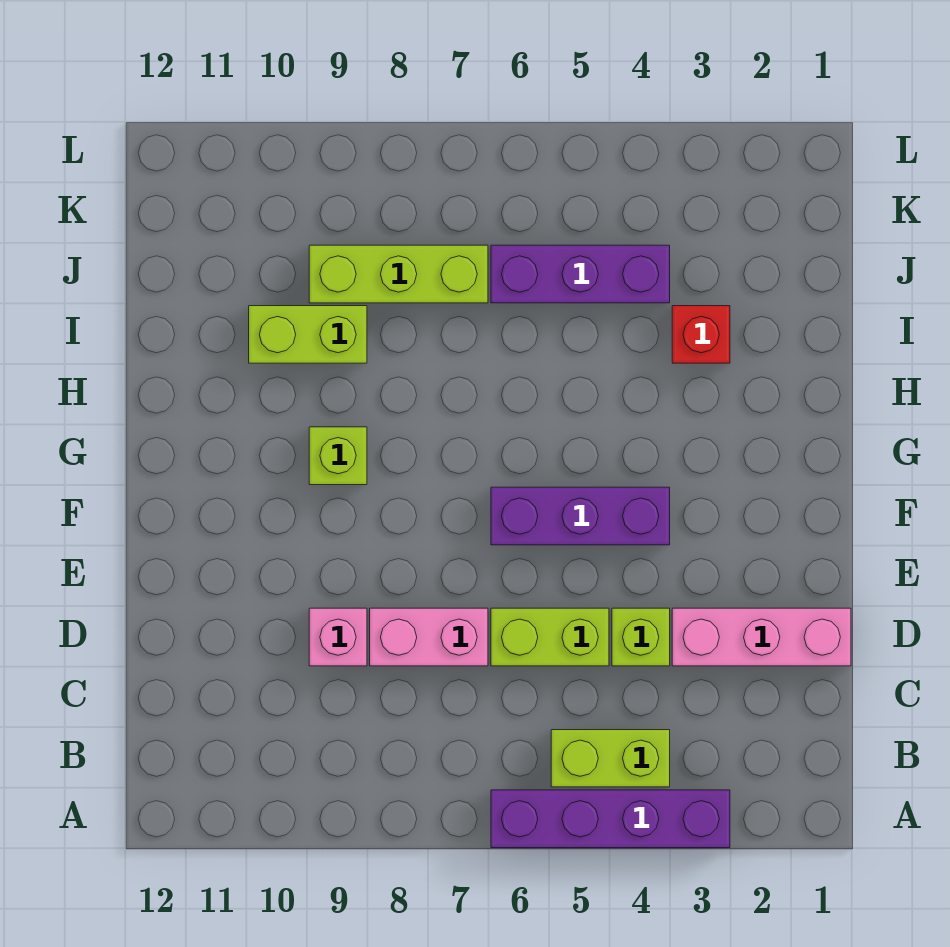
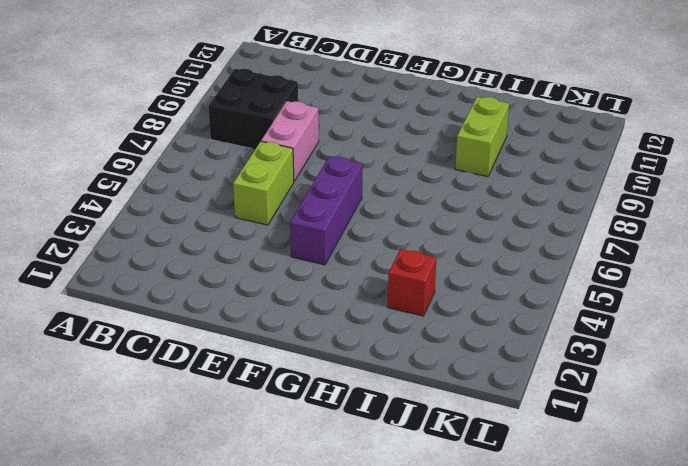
black brick B8:C9 level 1 -> none
none -> purple brick A3:A6 level 1
none -> lime brick B4:B5 level 1
none -> pink brick D1:D3 level 1

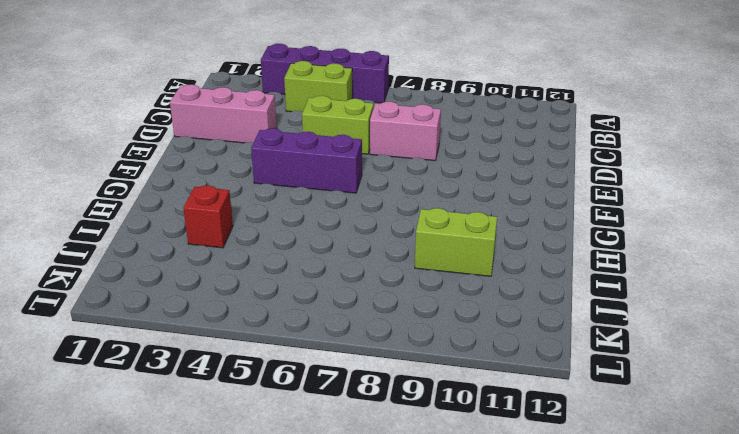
none -> lime brick D4 level 1
none -> pink brick D9 level 1
none -> lime brick G9 level 1

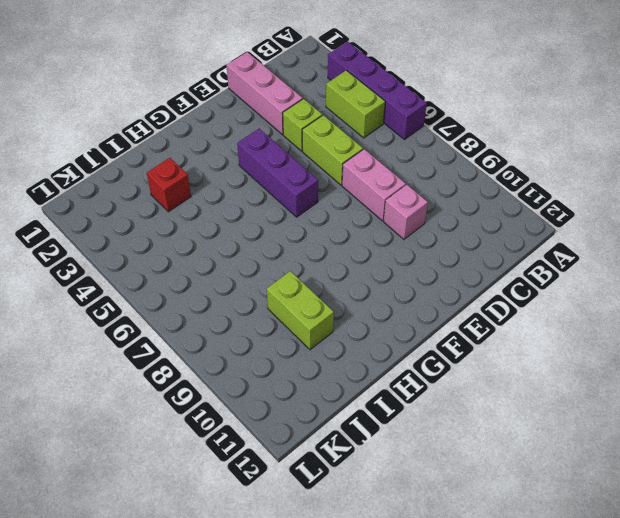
none -> lime brick G9 level 1
none -> purple brick J4:J6 level 1
none -> lime brick J7:J9 level 1

